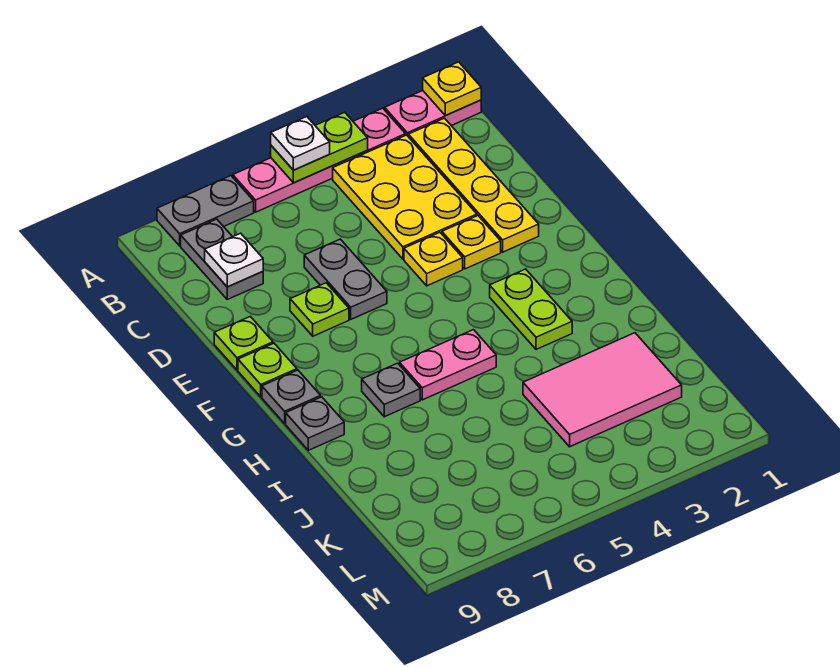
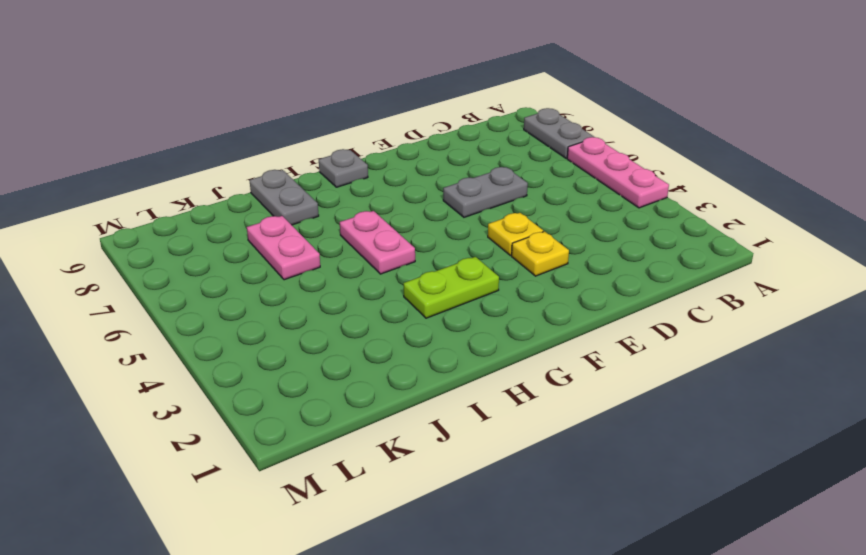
pink plate A4:A6 level 1 -> pink plate A3:A6 level 1
grey plate I8:I9 level 1 -> grey plate B8:C8 level 1
pink plate J6:J7 level 1 -> pink plate A1:A2 level 1
none -> yellow plate B2:E2 level 1
none -> yellow plate B3:D4 level 1
none -> lime plate E7 level 1

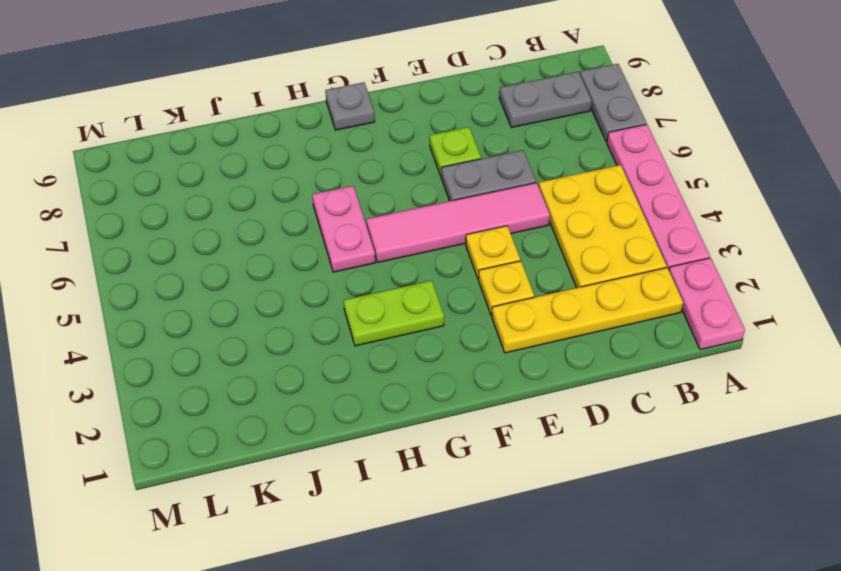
yellow plate B3:C5 level 1 -> yellow plate B3:D4 level 1
pink tile D5:G5 level 1 -> none
none -> lime plate E9 level 1
none -> lime plate F9 level 1
none -> grey plate H7 level 1

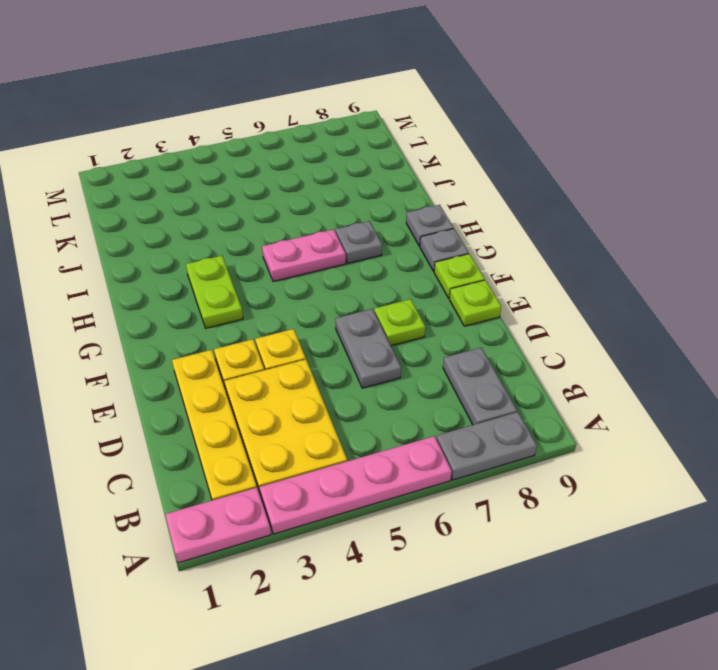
none -> pink tile J2:K4 level 1
none -> yellow plate A1 level 2
none -> lime plate A4:A5 level 2

